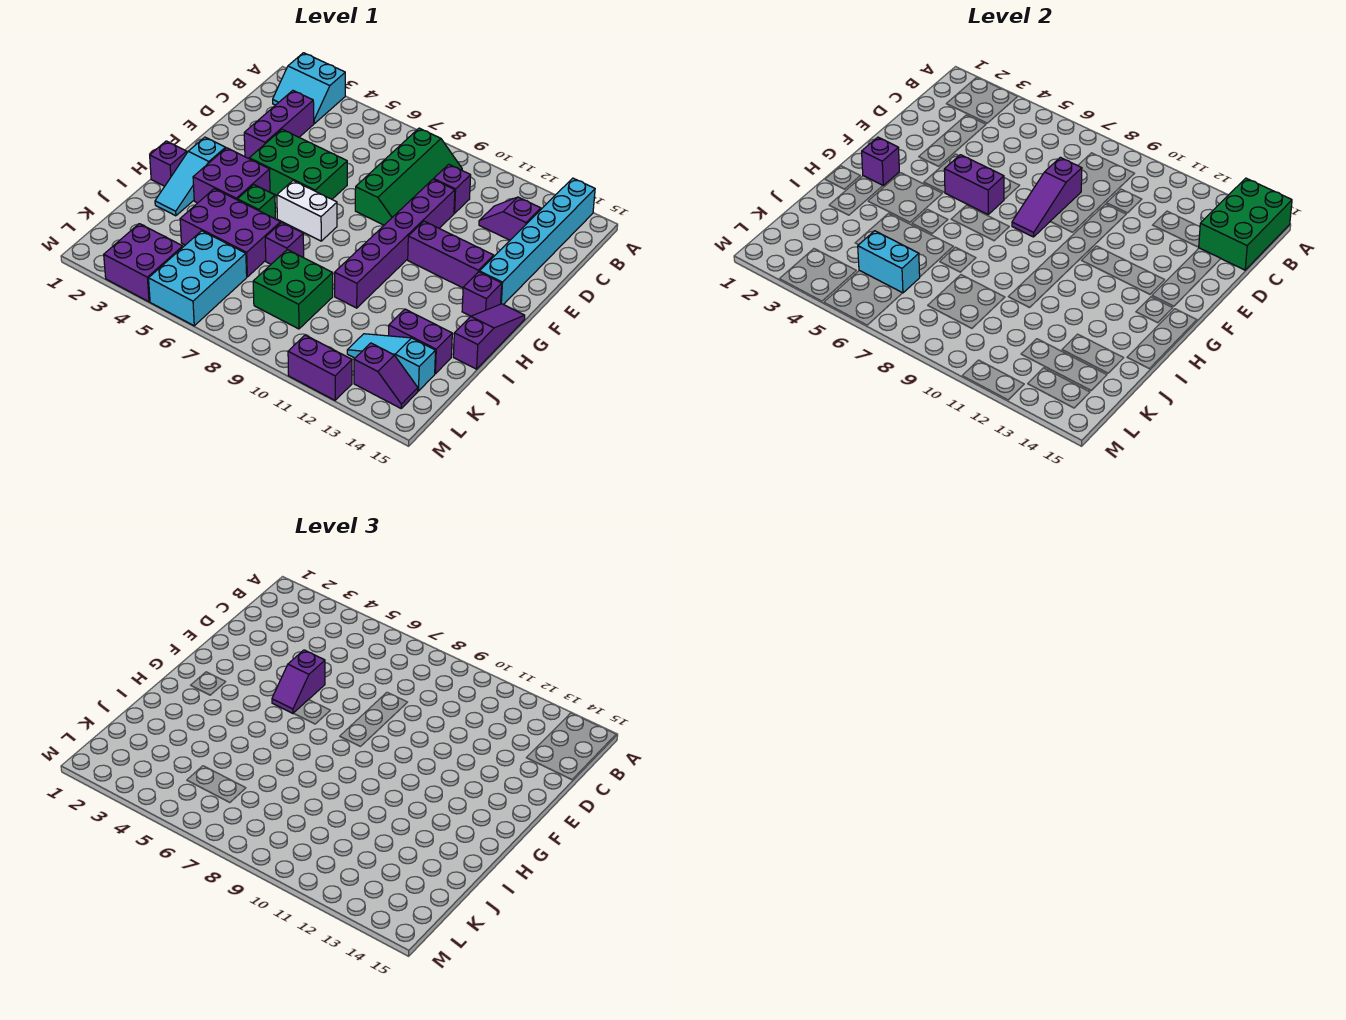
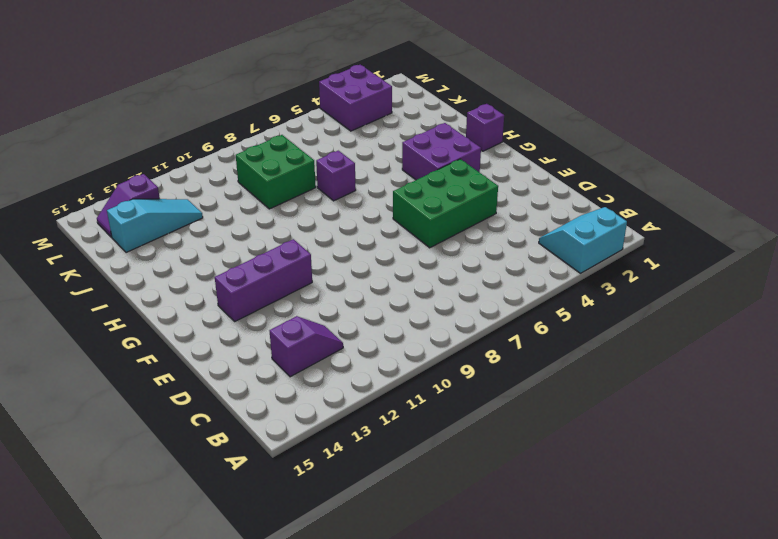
none -> cyan brick A14:F14 level 1
none -> green slope B8:E9 level 1 top 8
none -> purple brick C3:E3 level 1
none -> purple brick C10 level 1

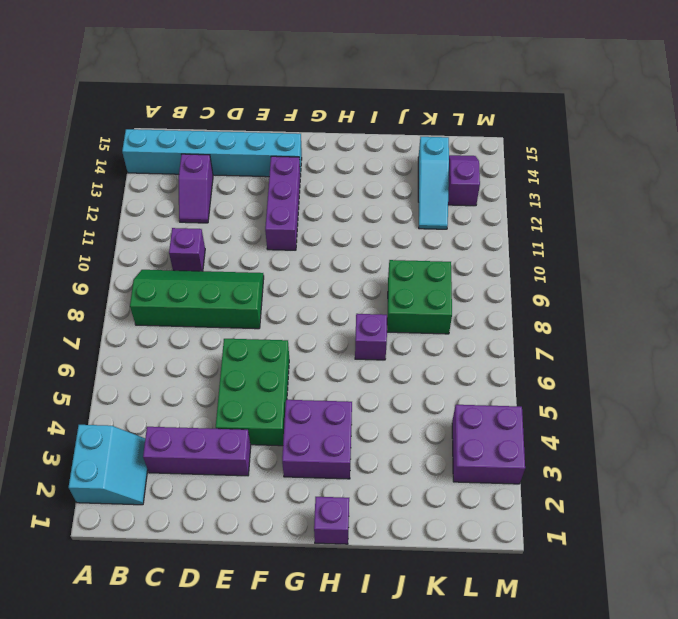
none -> purple brick D10:I10 level 1
none -> cyan slope G2:I2 level 1 top G
none -> white brick G6:G7 level 1
none -> purple brick G14 level 1

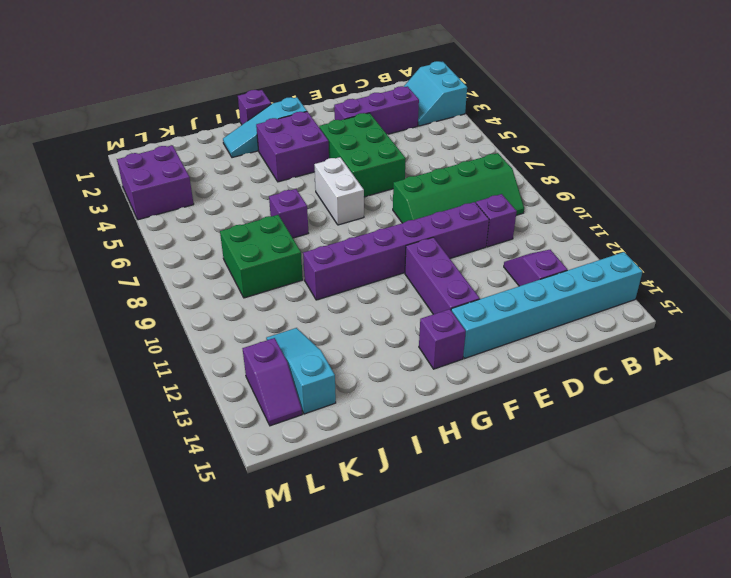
none -> purple slope G15:I15 level 1 top I
none -> green brick H5 level 1
none -> purple brick I4:J6 level 1
none -> purple brick J13:J14 level 1

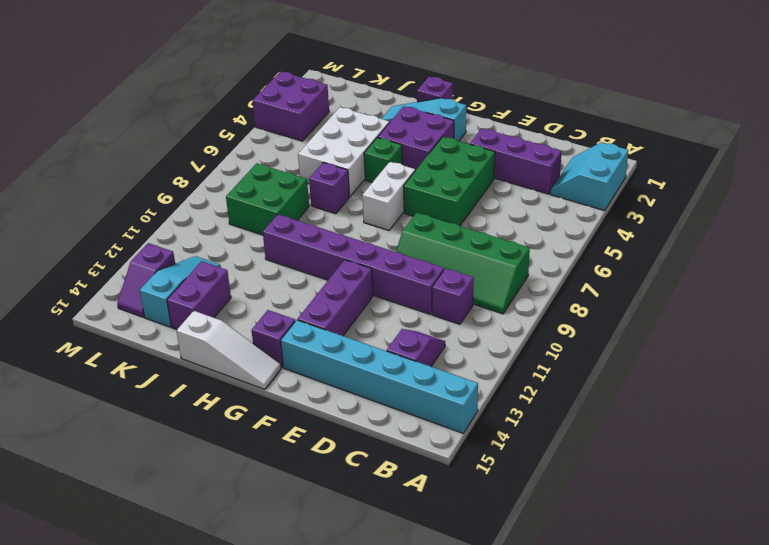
white slope G15:I15 level 1 top I -> purple slope G15:I15 level 1 top I
white brick I4:J6 level 1 -> purple brick I4:J6 level 1
none -> cyan brick K5:M6 level 1
none -> purple brick M11:M12 level 1
none -> green brick A14:C15 level 2
none -> purple slope D8:F8 level 2 top D

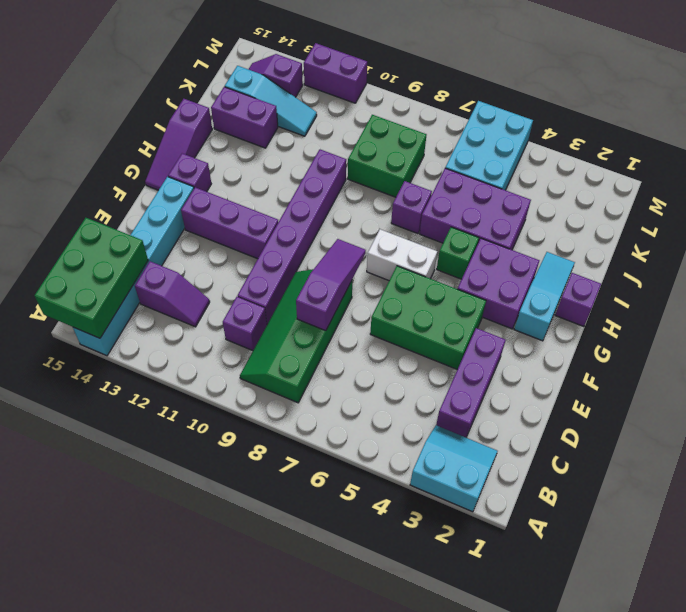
none -> purple brick L3:M4 level 1
none -> purple brick F5:F6 level 2
none -> purple brick G2 level 2
none -> cyan brick K5:K6 level 2

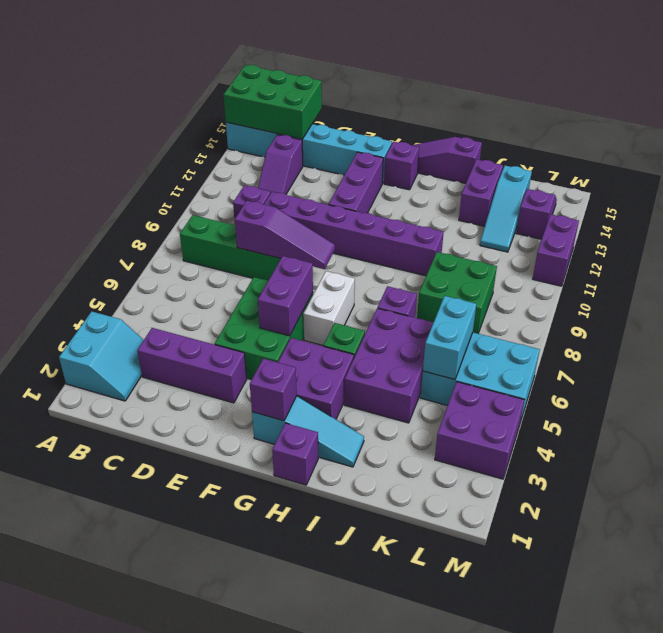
none -> purple slope E5:F5 level 3 top E

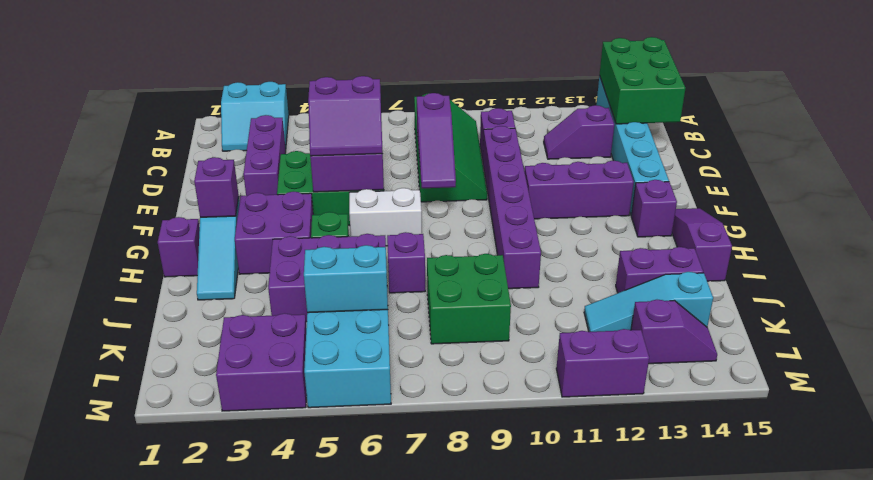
purple slope E5:F6 level 3 top E -> purple slope E5:F5 level 3 top E

